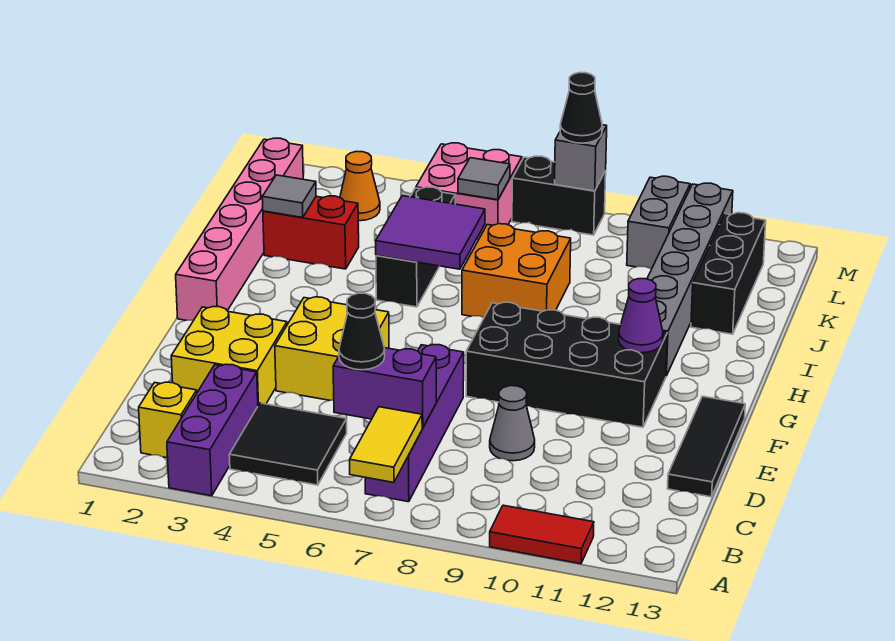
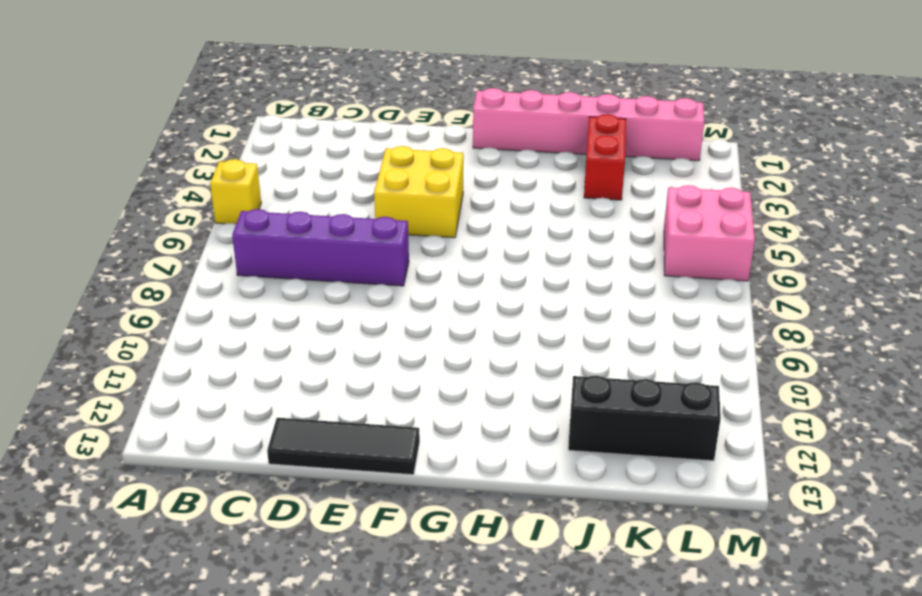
yellow brick A5 level 1 -> yellow brick B2 level 1
none -> purple brick A3:C3 level 1
none -> red tile A10:A11 level 1
none -> black tile B4:C5 level 1

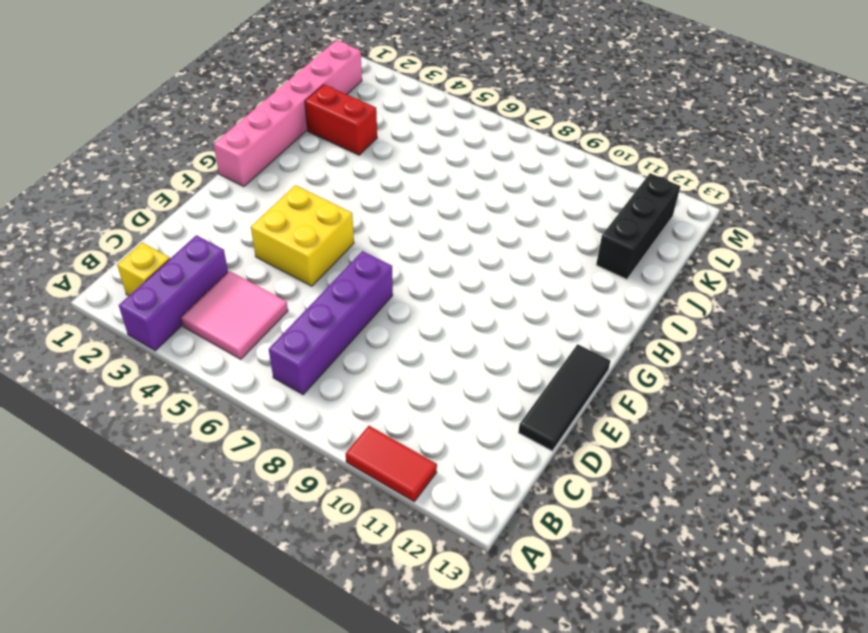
pink tile B4:C5 level 1 -> black tile B4:C5 level 1
none -> yellow brick D2:E3 level 1
none -> grey cone D9 level 1
none -> black brick F8:G11 level 1

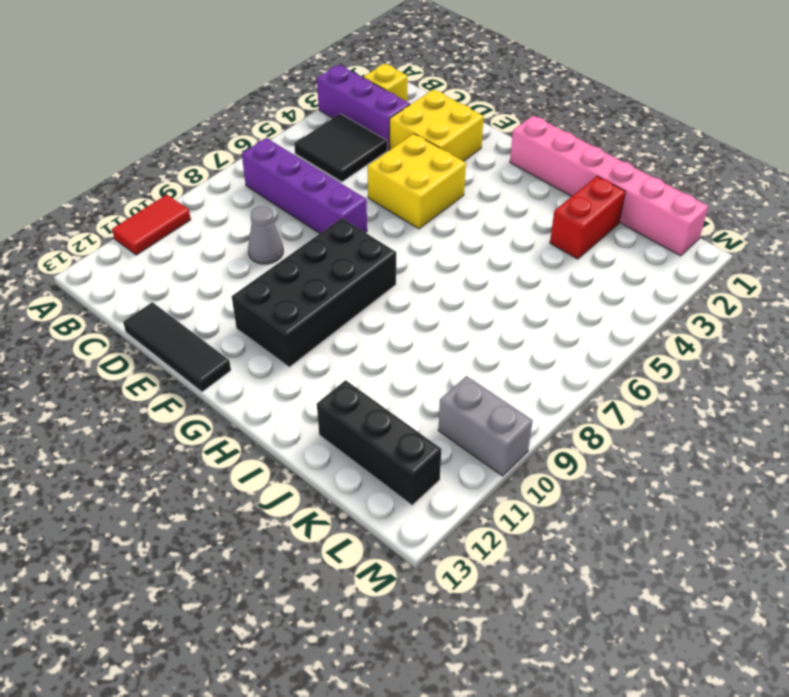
none -> grey brick H11:M11 level 1
none -> black brick I5:K5 level 1
none -> orange brick I7:J8 level 1

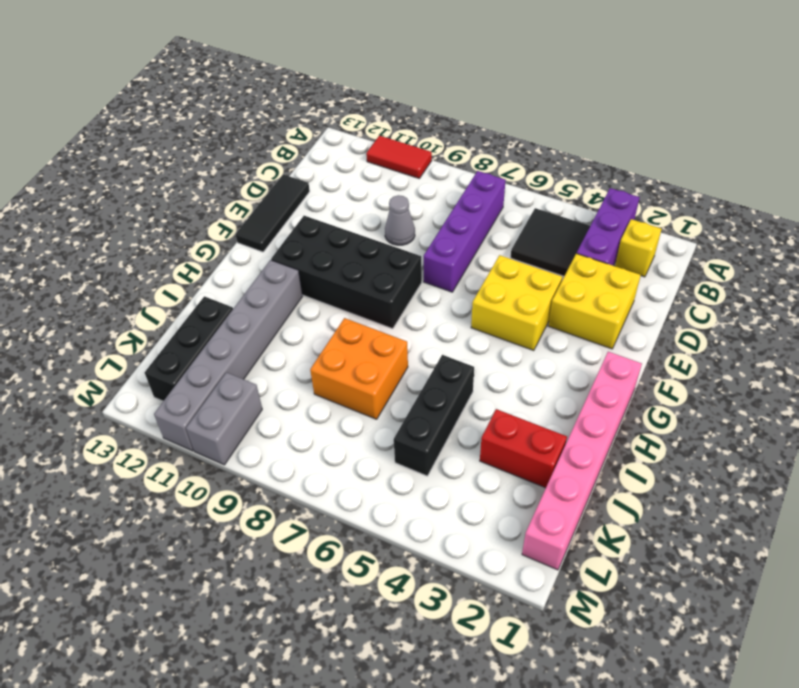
none -> orange cone L3 level 1
none -> pink brick L5:M6 level 1
none -> black brick M7:M8 level 1

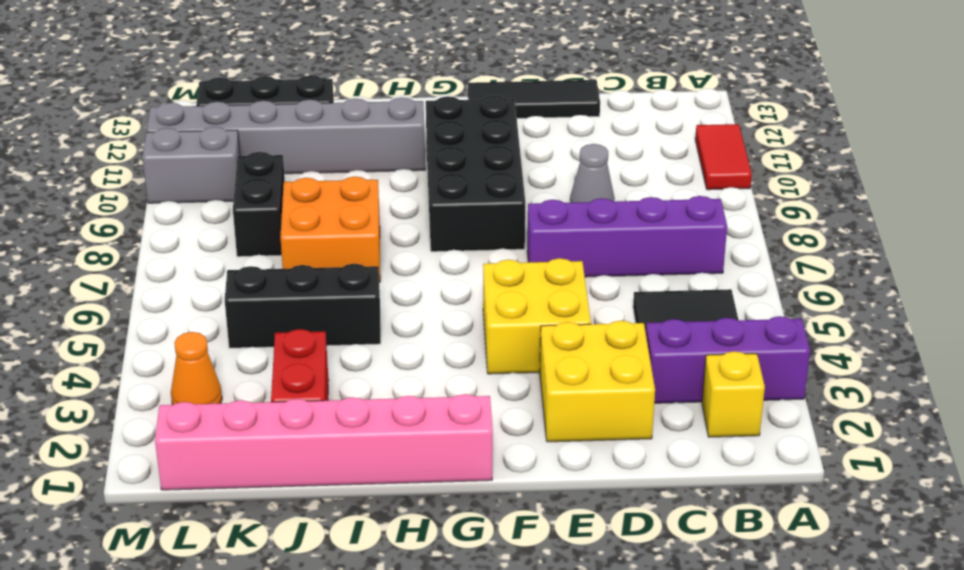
black brick K8:K9 level 1 -> black brick M7:M8 level 1
none -> pink brick L5:M6 level 1
none -> yellow tile A7:B7 level 2
none -> purple brick C6:C7 level 2

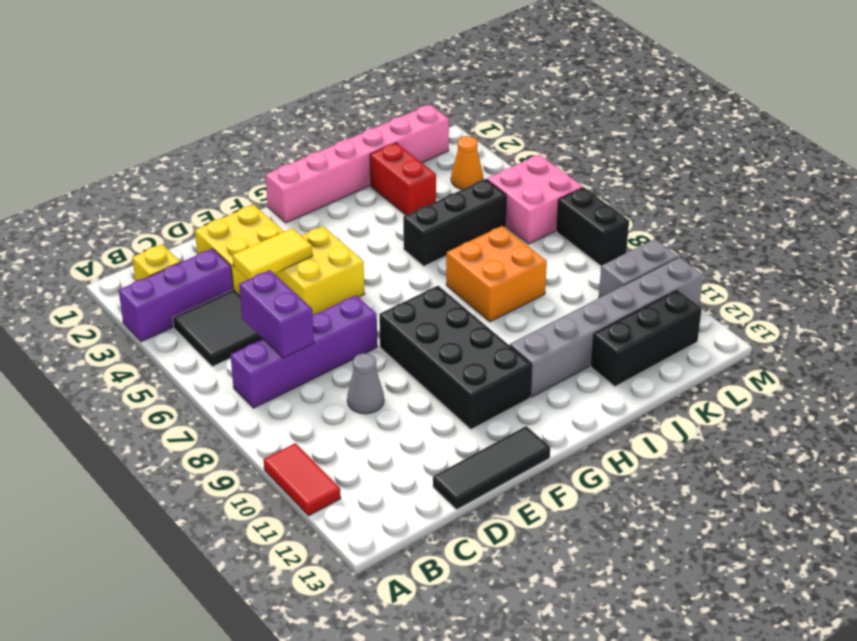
yellow tile D4:E4 level 2 -> yellow tile A7:B7 level 2
none -> purple cone G11 level 2
none -> purple tile I5:J6 level 2
none -> grey tile J2 level 2

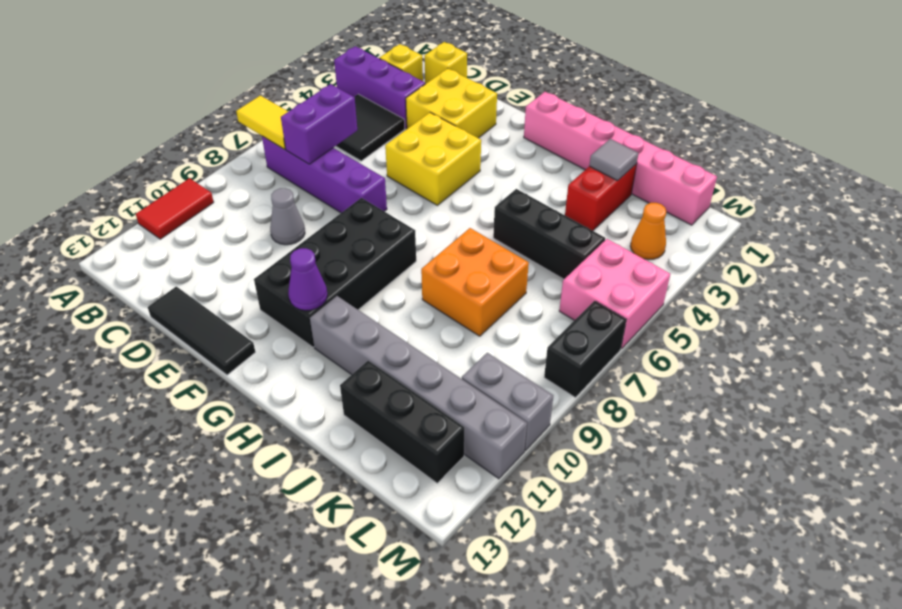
yellow brick C1 level 1 -> none
none -> purple tile I5:J6 level 2
none -> grey tile L6 level 2
none -> grey brick M8 level 2

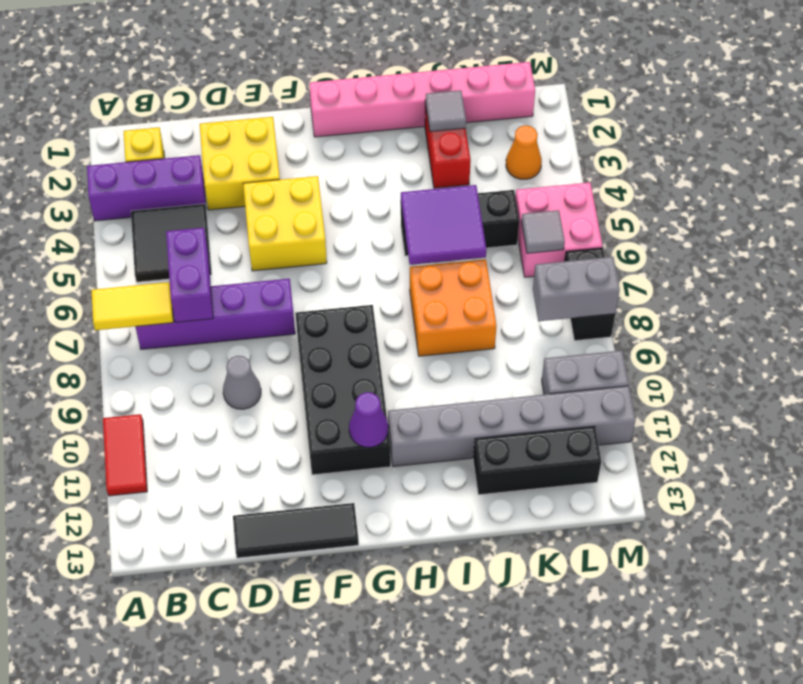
grey brick L8:M8 level 2 -> grey brick M8 level 2
none -> black cone C6 level 3
none -> black cone M8 level 3

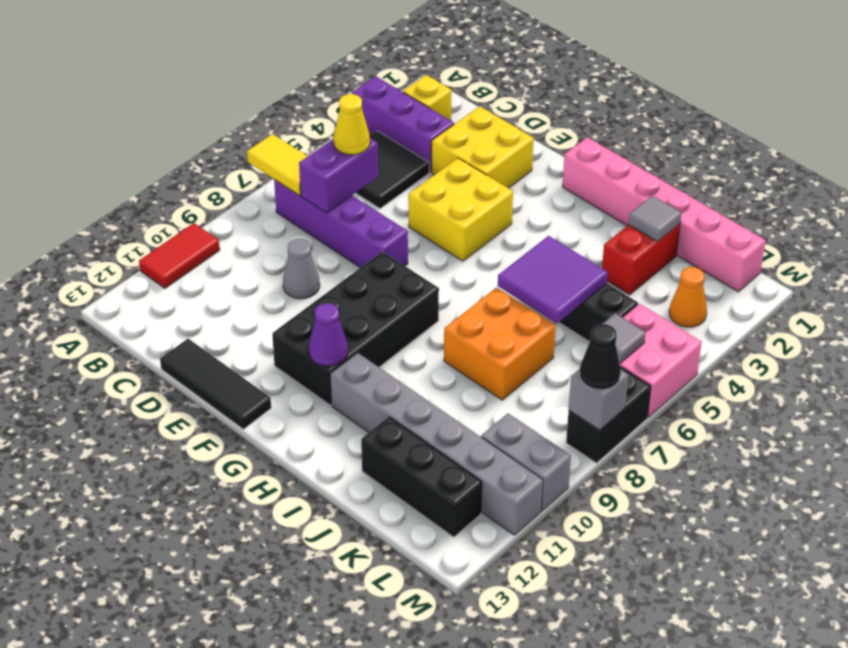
yellow cone C6 level 3 -> black cone C6 level 3

